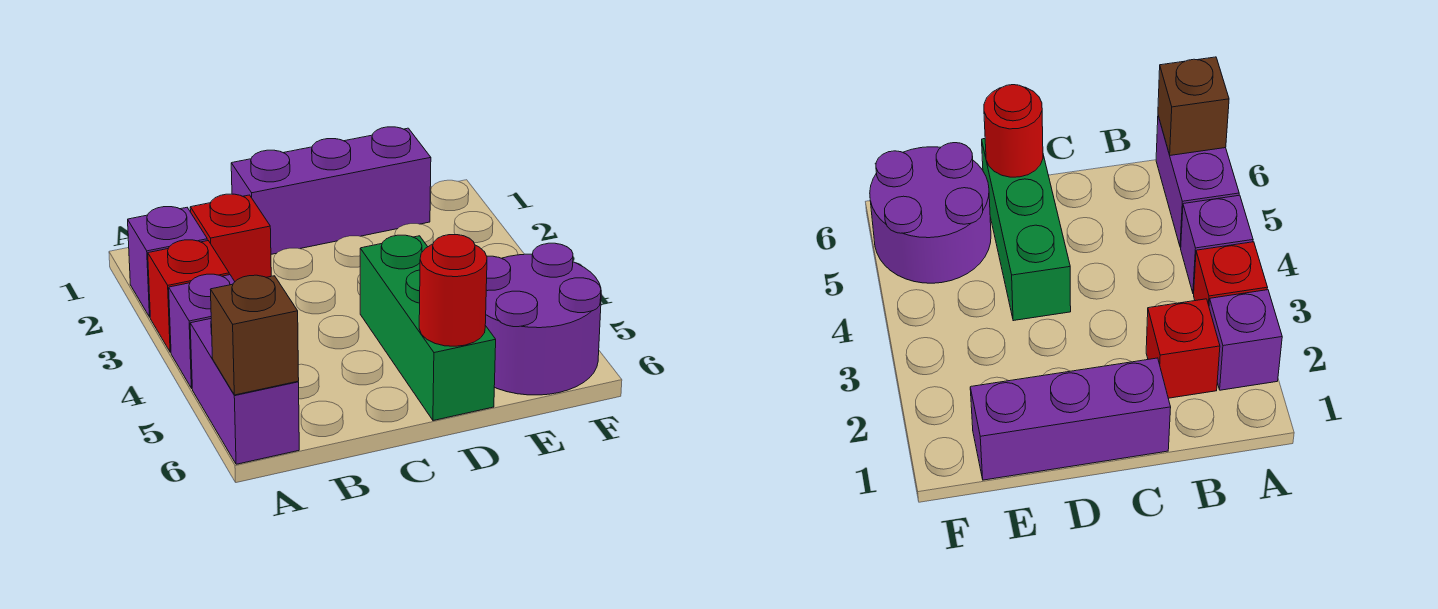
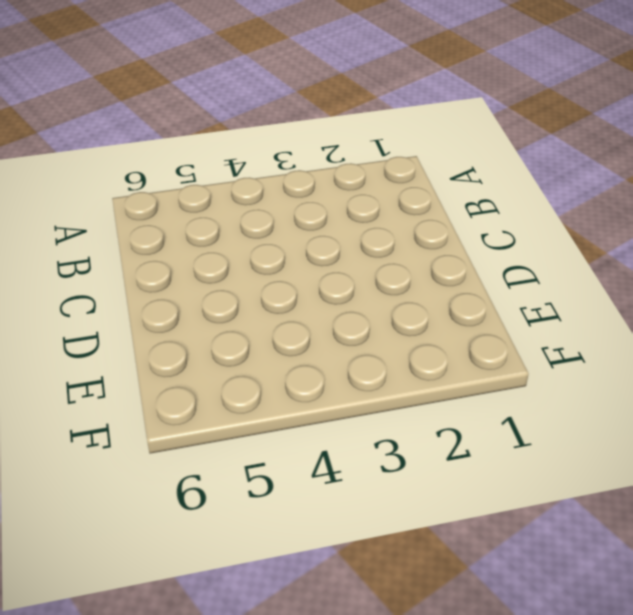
none -> purple brick A2 level 1
none -> red brick A3 level 1

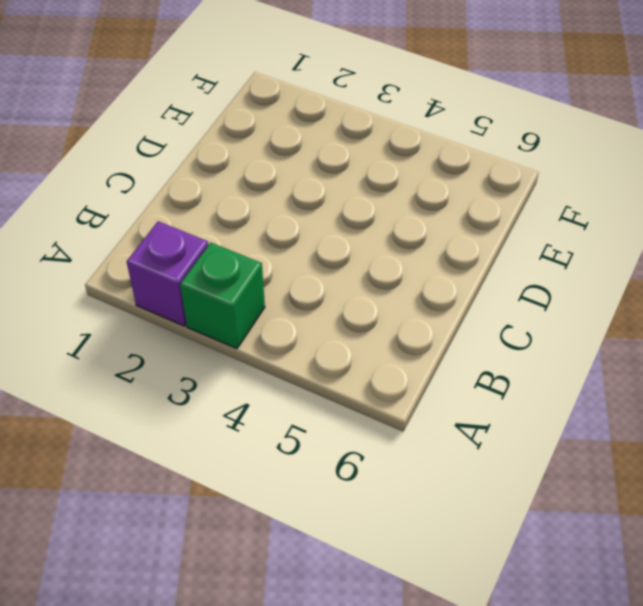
green brick A3 level 1 -> red brick A3 level 1
none -> purple brick A4 level 1
none -> purple brick A5:A6 level 1

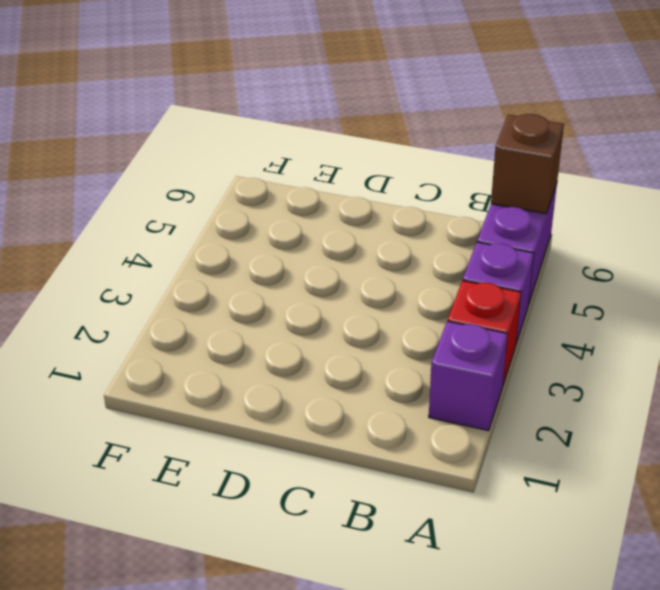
none -> red brick B2 level 1
none -> purple brick C1:E1 level 1

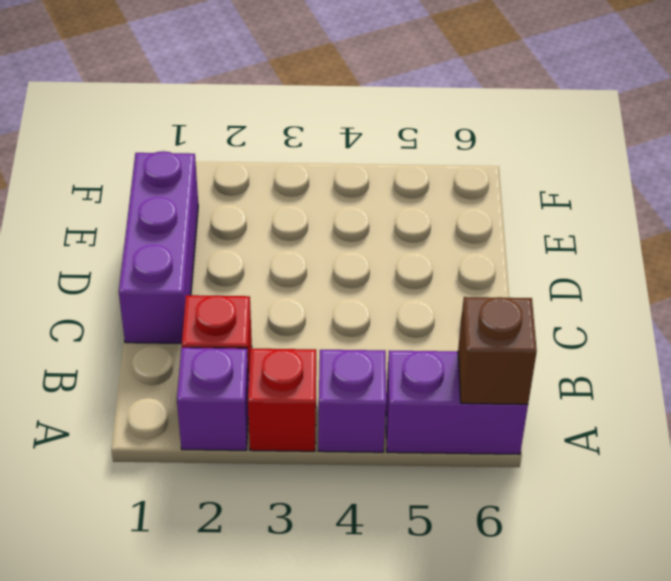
none -> green brick D4:D6 level 1
none -> purple round brick E5:F6 level 1

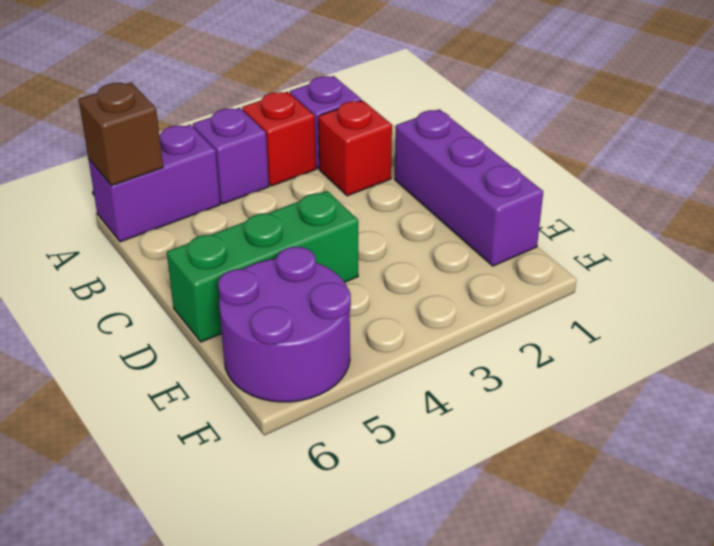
none -> red round brick D6 level 2

